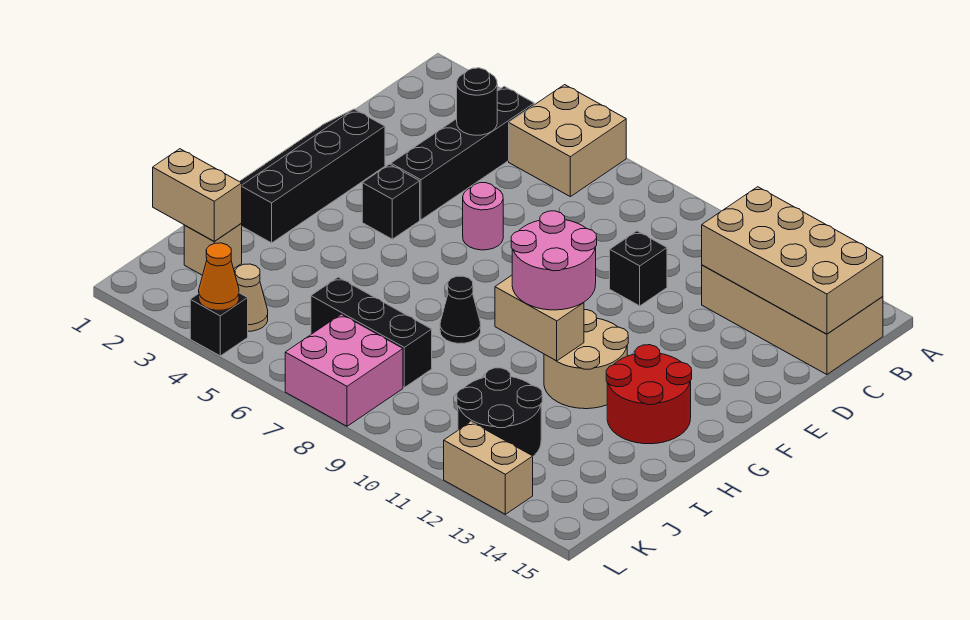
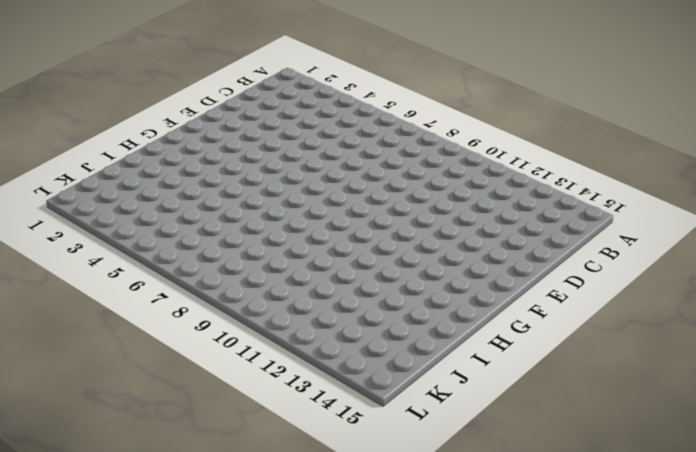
none -> tan brick A5:B6 level 1
none -> black brick B4:E4 level 1
none -> tan brick B12:C15 level 1

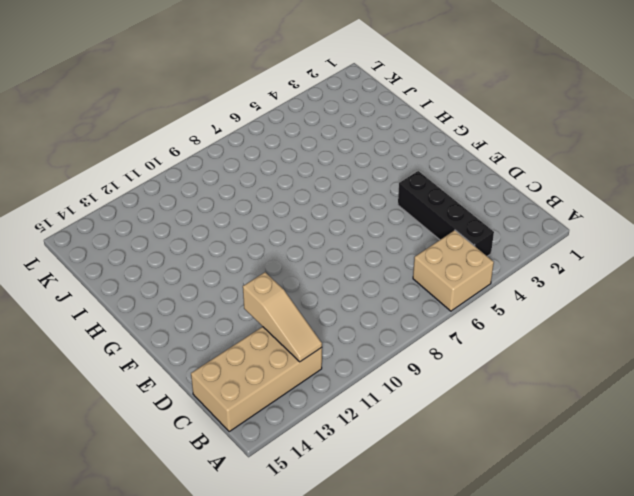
tan slope B12:D12 level 2 top D -> tan brick B12:C15 level 2
none -> black brick D10 level 1
none -> black slope E1:H2 level 1 top 2
none -> pink round brick E6 level 1

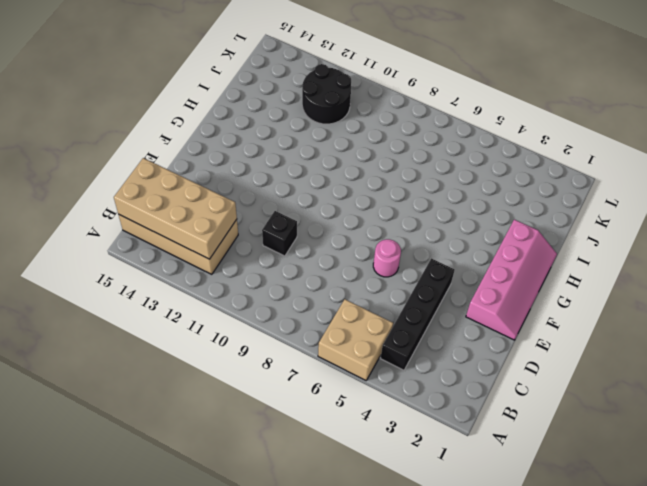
pink slope E1:H2 level 1 top 2 -> black slope E1:H2 level 1 top 2
none -> black brick F4 level 1
none -> tan round brick G11:H12 level 1
none -> red round brick G13:H14 level 1

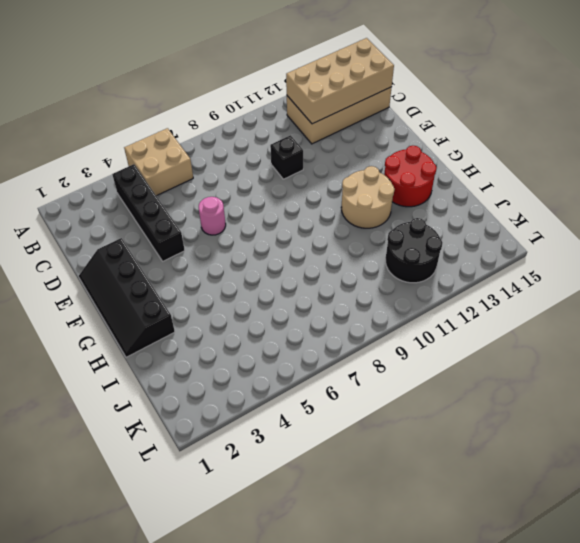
none -> black brick F4 level 1
none -> black cone H8 level 1
none -> tan brick J2 level 1

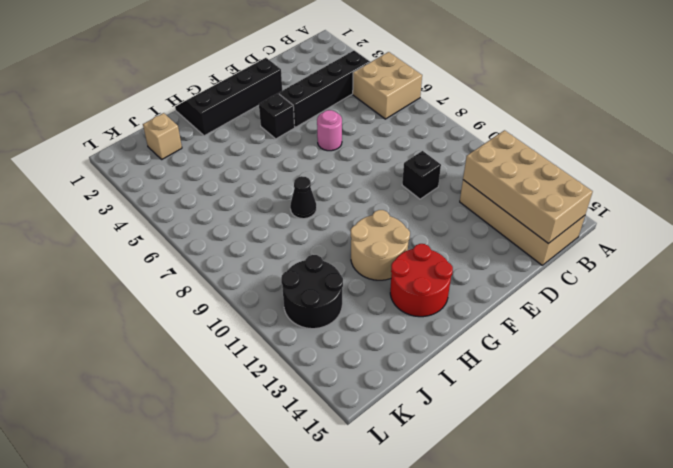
none -> black brick J6:J8 level 1
none -> tan cone K4 level 1
none -> pink brick K7:L8 level 1

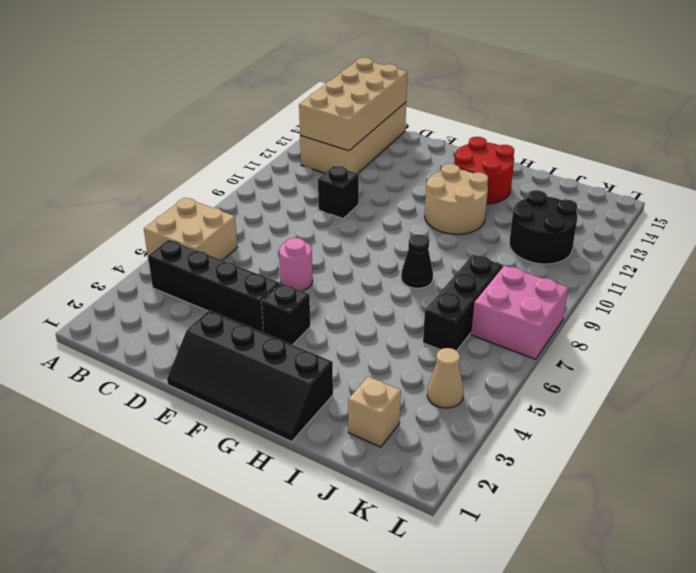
none -> black brick L4 level 1
none -> tan brick L12:L13 level 1
none -> black round brick C4 level 2

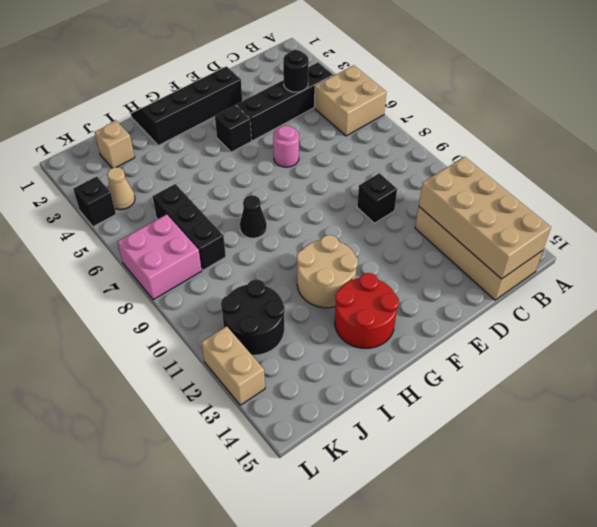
none -> tan brick H10:H11 level 2
none -> tan brick J1:J2 level 2
none -> orange cone L4 level 2

